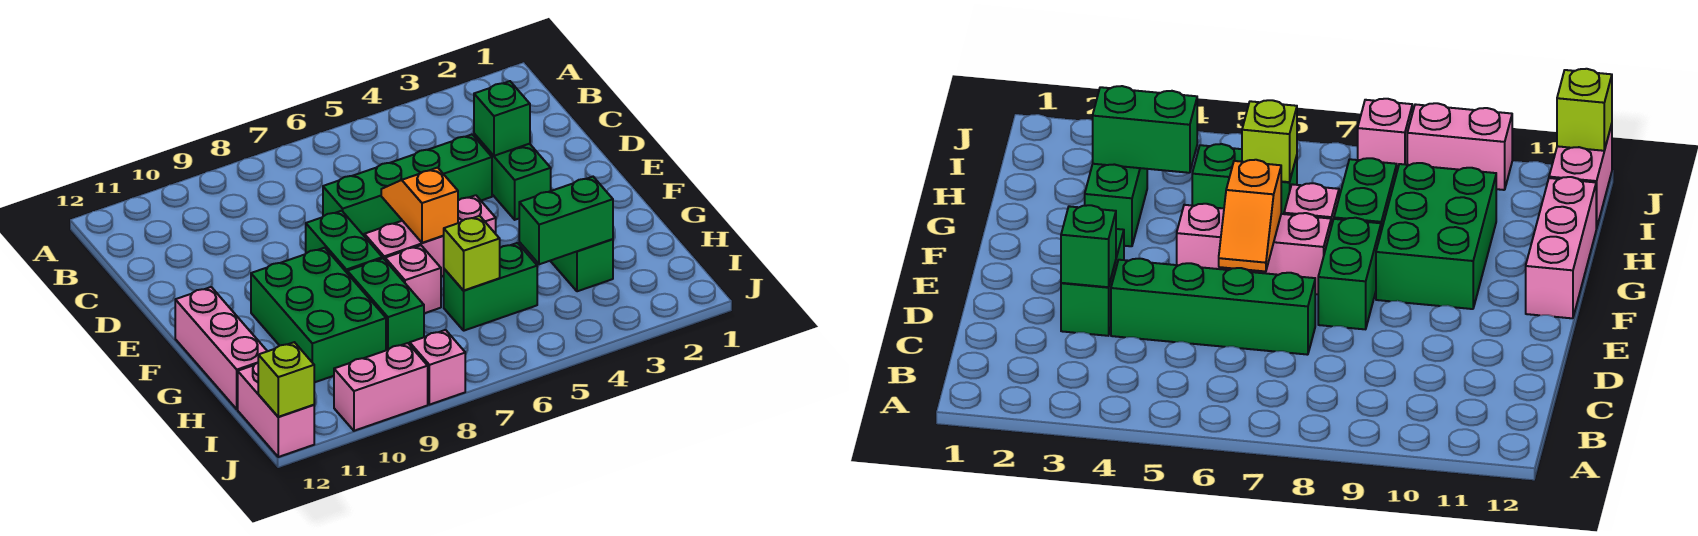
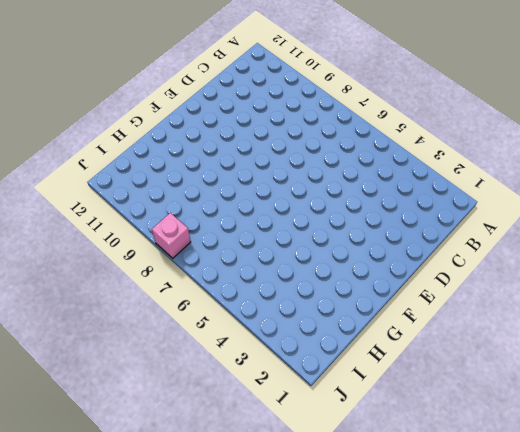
none -> green brick D3:E3 level 1
none -> green brick D4:D7 level 1
none -> green brick E8:F8 level 1

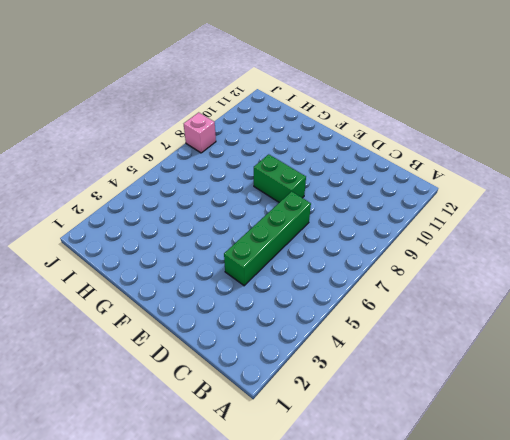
none -> green brick D3:E3 level 1
none -> pink brick F5:F7 level 1
none -> green brick F9:H10 level 1

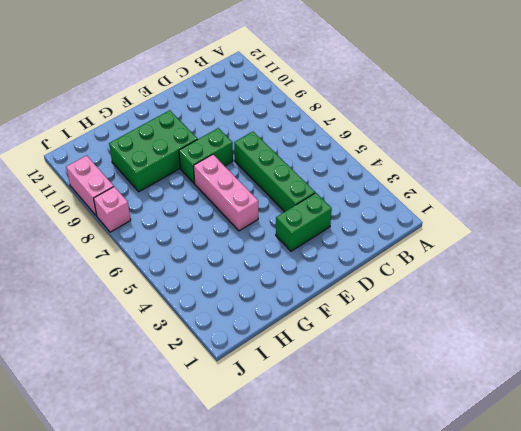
none -> pink brick F12:H12 level 1
none -> green brick G3:H3 level 1
none -> pink brick G7 level 1

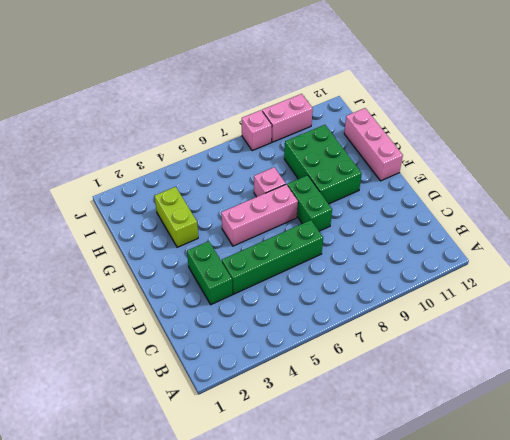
lime brick G3:H3 level 1 -> green brick G3:H3 level 1
none -> green brick G8:H8 level 1
none -> green brick H5:H6 level 1
none -> pink brick I12:J12 level 1

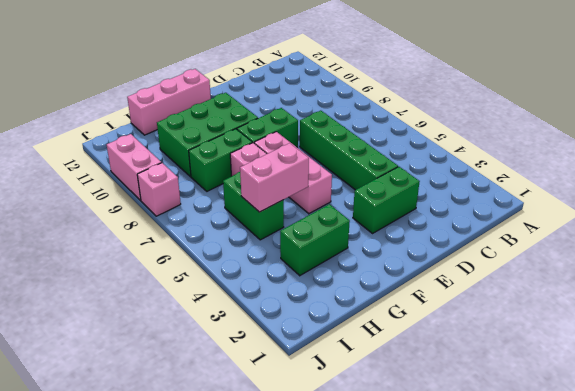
pink brick G5:H5 level 2 -> pink brick I12:J12 level 1
none -> green brick D3 level 2
none -> orange slope E6:F6 level 2 top F
none -> green brick H3:H4 level 2

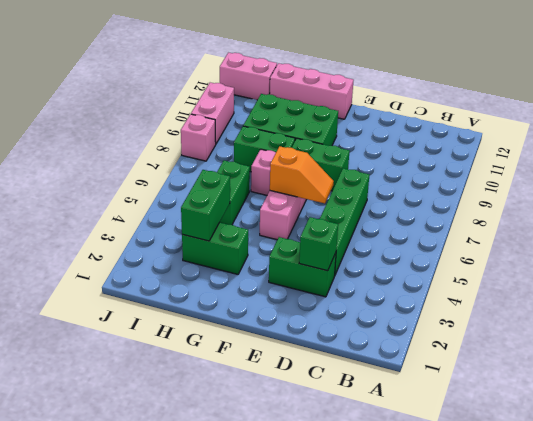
none -> lime brick H6 level 2
none -> lime brick J12 level 2

